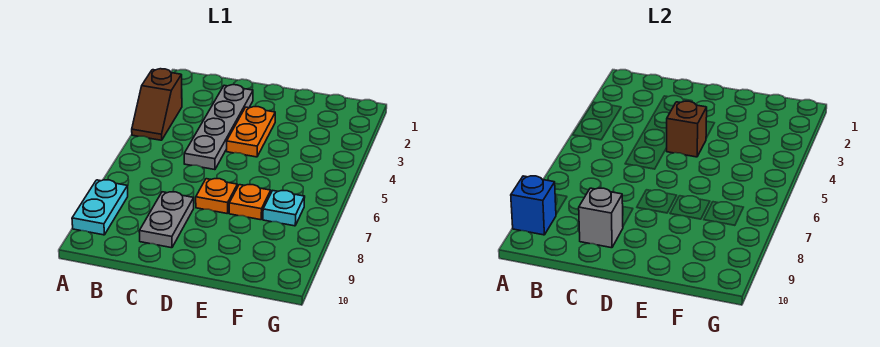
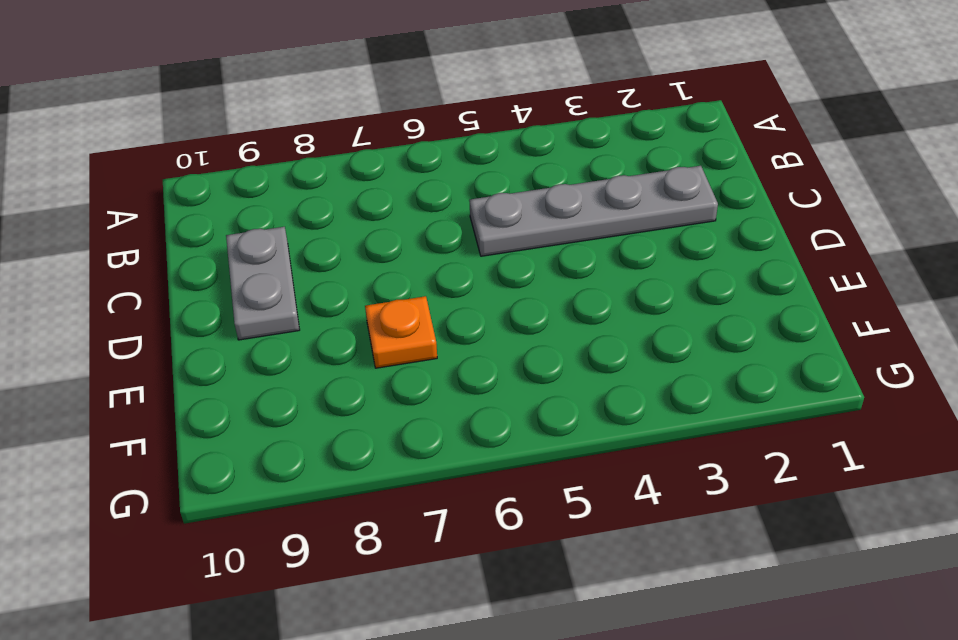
grey plate C9:D9 level 1 -> grey plate C8:C9 level 1
none -> brown slope A3:A4 level 1 top 3
none -> cyan plate A8:A9 level 1

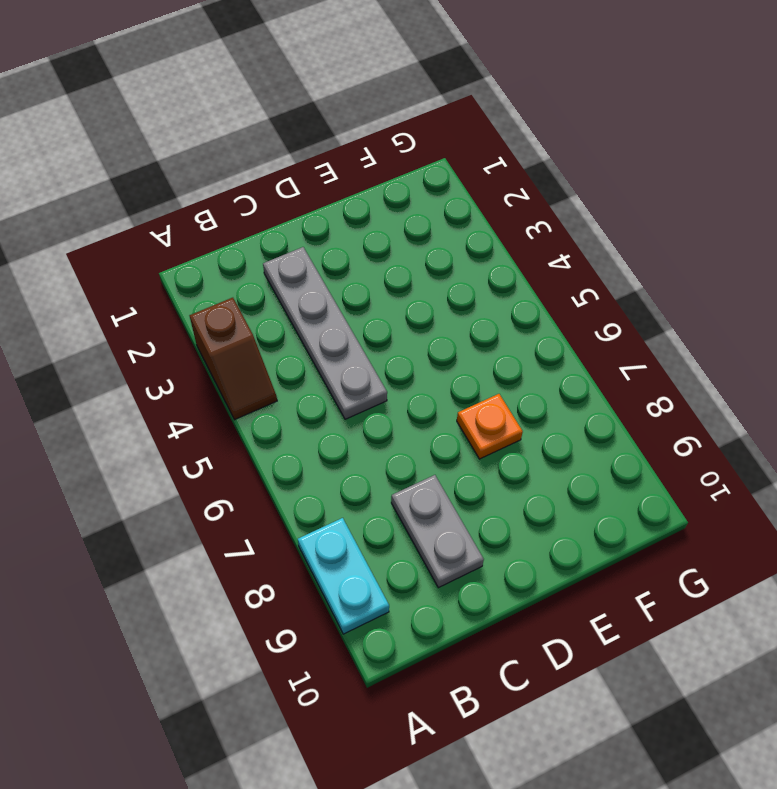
none -> orange plate D3:D4 level 1
none -> orange plate D7 level 1

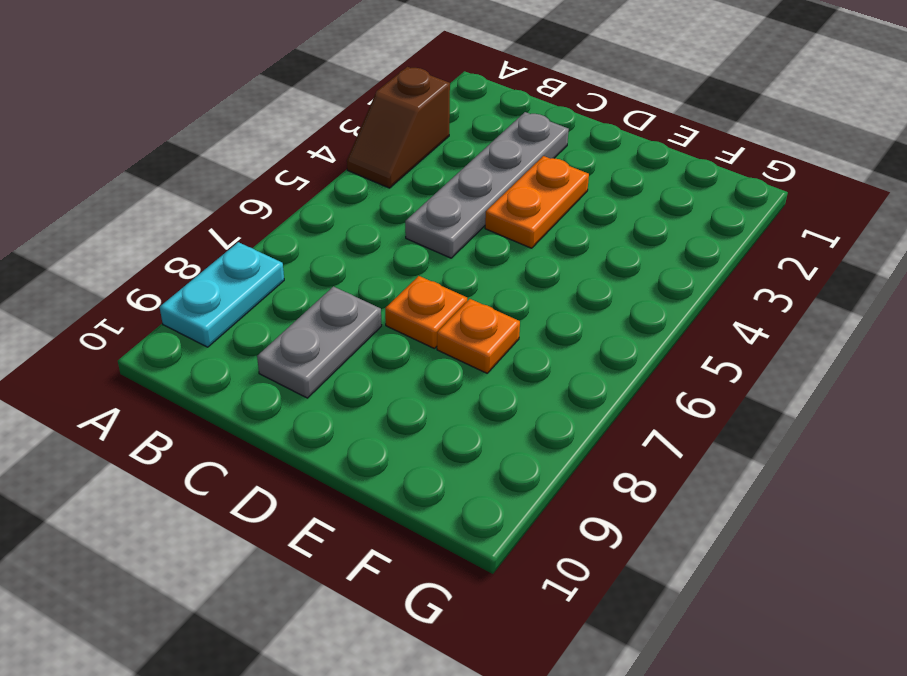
none -> cyan plate F7 level 1
none -> blue brick A9 level 2

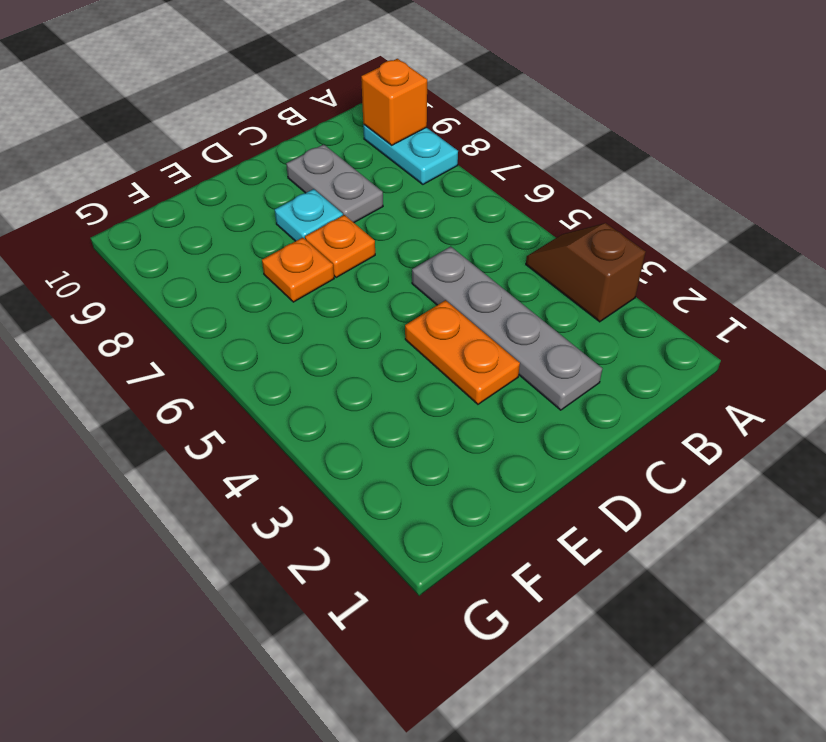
orange brick A9 level 2 -> blue brick A9 level 2
cyan plate D8 level 1 -> cyan plate F7 level 1
none -> grey brick C9 level 2
none -> brown brick D4 level 2

